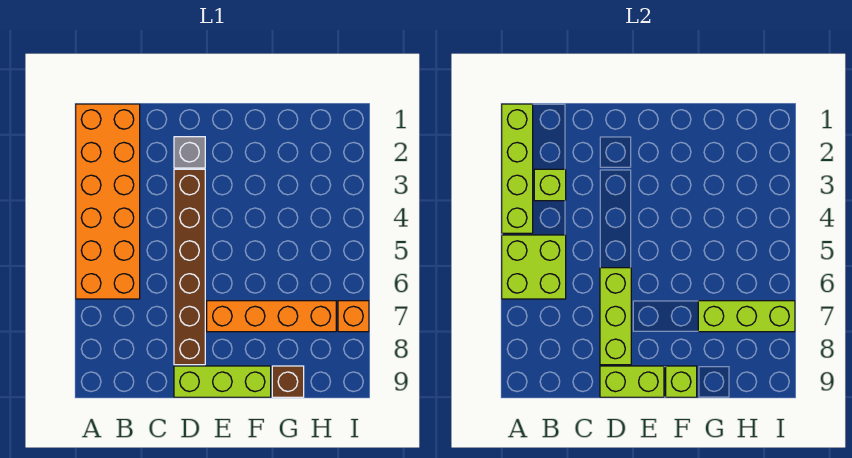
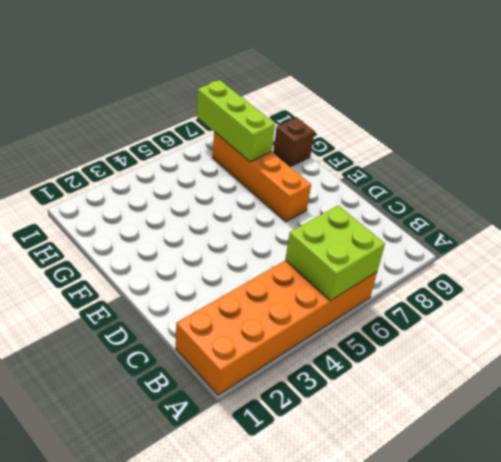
none -> grey brick D2 level 1
none -> brown brick D3:D8 level 1
none -> lime brick D9:F9 level 1

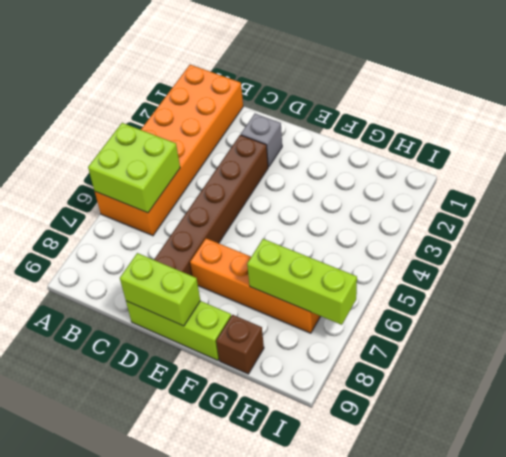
none -> orange brick I7 level 1
none -> lime brick A1:A4 level 2
none -> lime brick B3 level 2

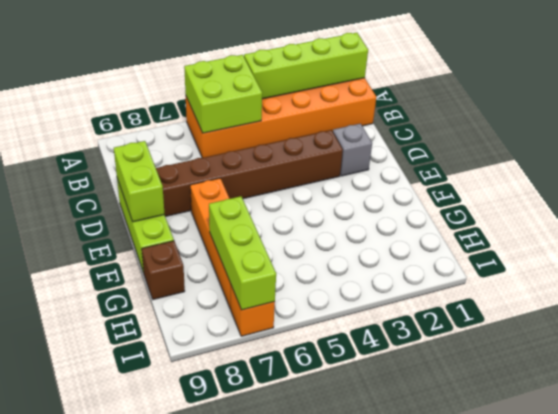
none -> lime brick B3 level 2
none -> lime brick D6:D8 level 2
none -> lime brick F9 level 2

